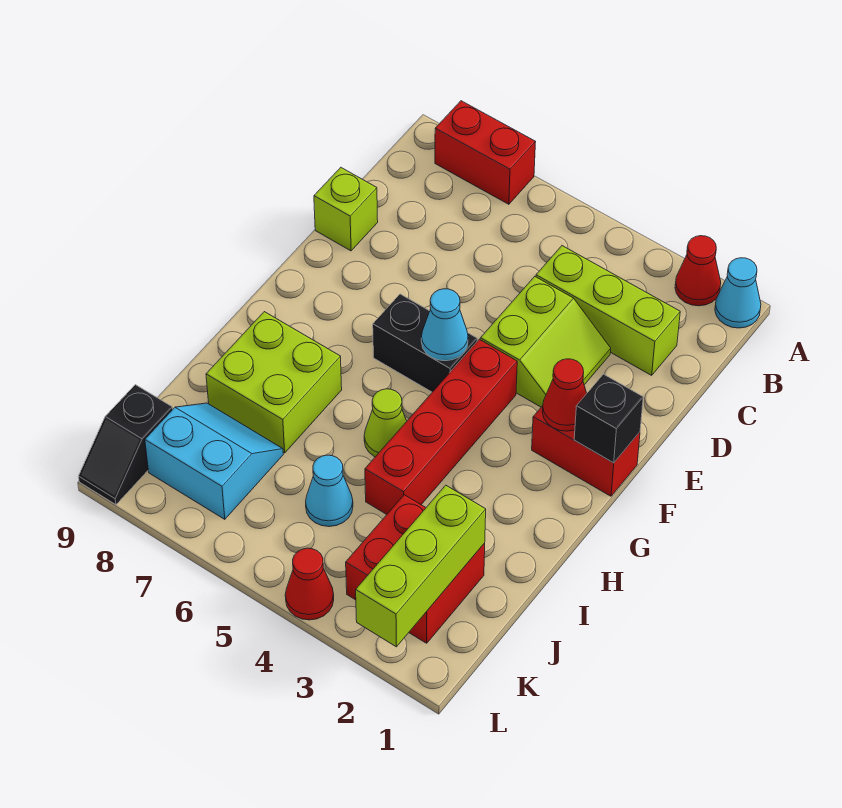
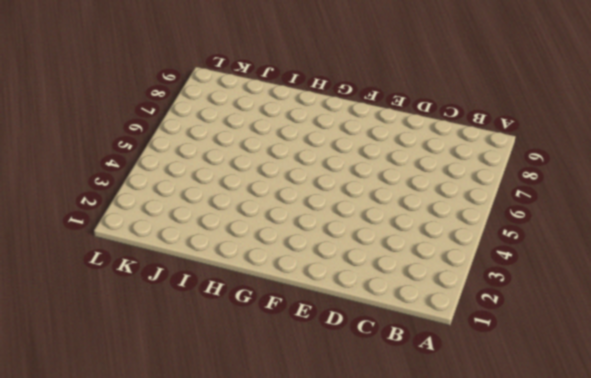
none -> cyan cone A1 level 1
none -> red cone A2 level 1
none -> red brick A7:A8 level 1

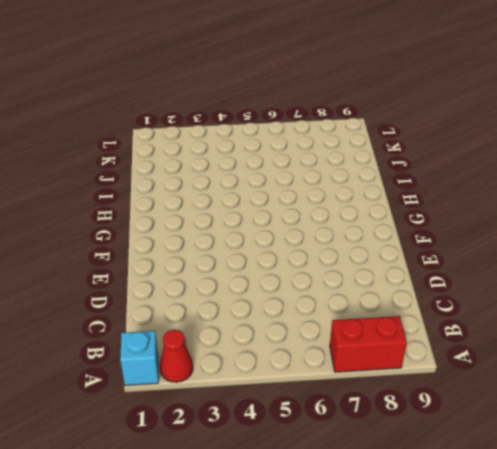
cyan brick A1 level 1 -> cyan cone A1 level 1
none -> lime brick C2:C4 level 1
none -> lime slope D3:E4 level 1 top 4
none -> lime brick D9 level 1

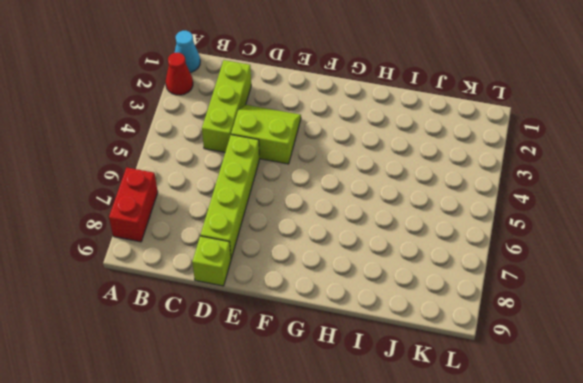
lime brick D5:D8 level 1 -> none
none -> red brick F1:F2 level 1
none -> red brick F4:I4 level 1
none -> black brick F5:F6 level 1

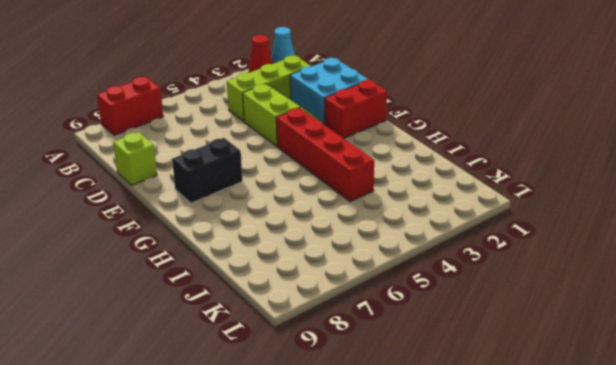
cyan brick D1:E2 level 1 -> none
black brick F7:F8 level 1 -> black brick F5:F6 level 1
none -> lime cone H5 level 1
none -> lime brick H7:I8 level 1
none -> red brick J2:K3 level 1

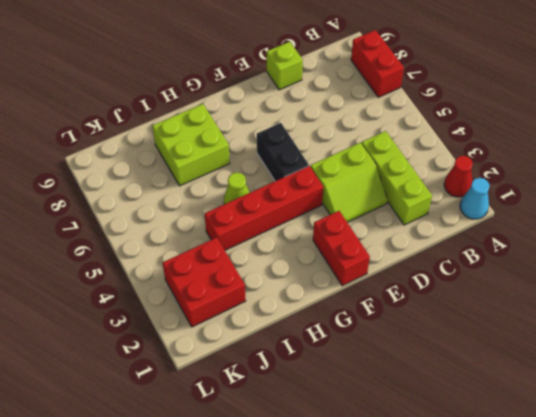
none -> cyan cone J5 level 1
none -> cyan slope J7:K8 level 1 top K
none -> black slope K9:L9 level 1 top K

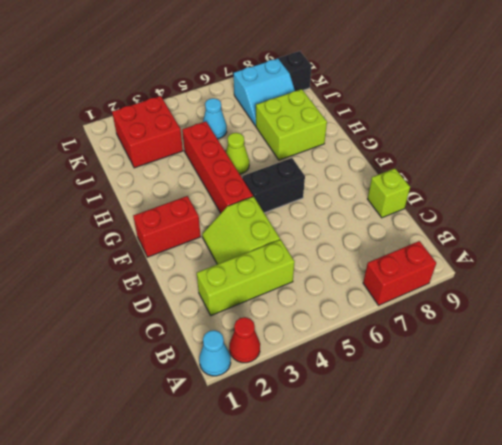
none -> red cone L4 level 1
none -> black brick F1 level 2
none -> red cone F2 level 2

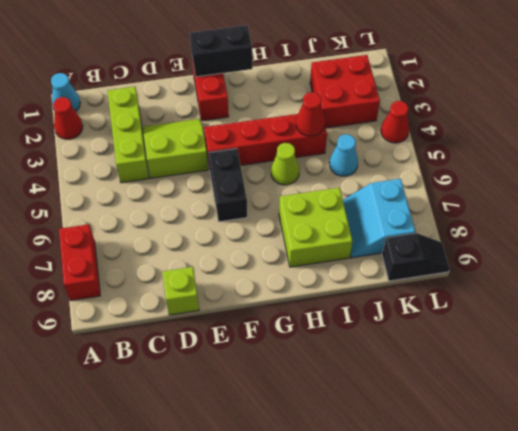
black brick F1:G1 level 2 -> black brick F1 level 2
red cone I4 level 2 -> red cone F2 level 2
none -> cyan cone F5 level 2
none -> lime brick J2:L2 level 2

